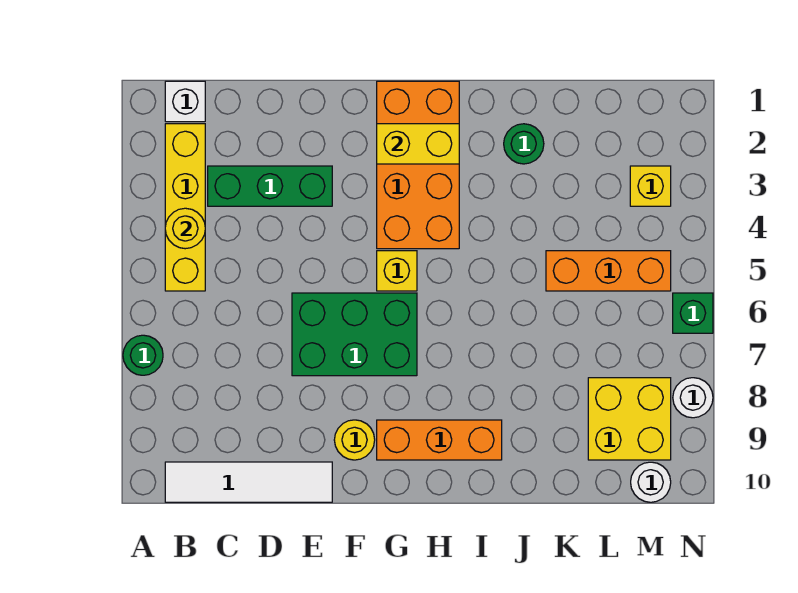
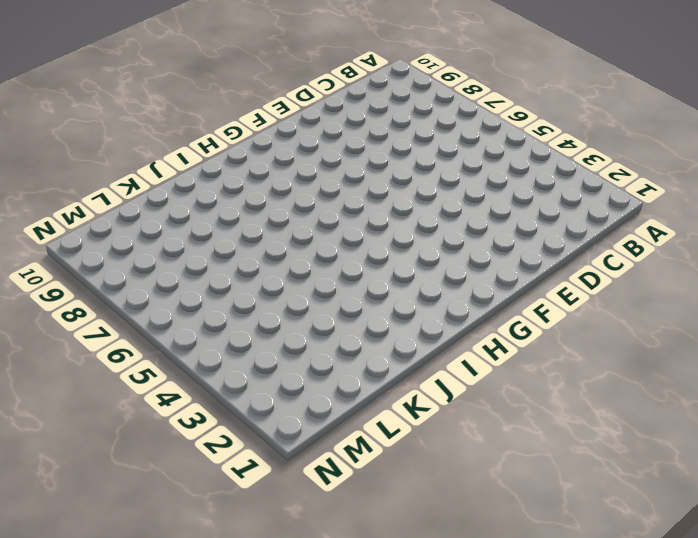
none -> green round brick A7 level 1
none -> white brick B1 level 1
none -> yellow brick B2:B5 level 1

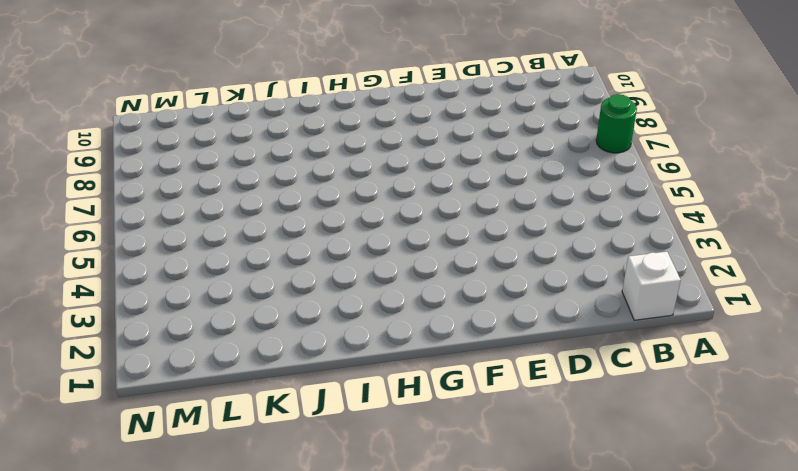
none -> yellow brick B2:B5 level 1
none -> white tile B10:E10 level 1
none -> green brick C3:E3 level 1

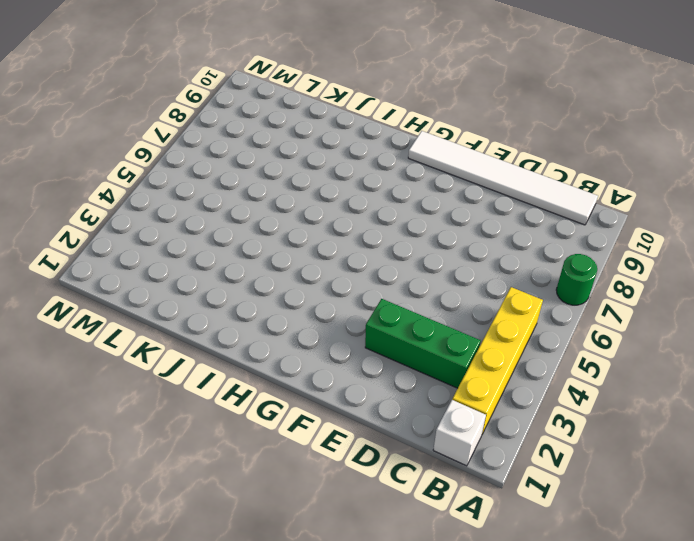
white tile B10:G10 level 1 -> white tile B10:E10 level 1
none -> green brick E6:G7 level 1
none -> yellow round brick F9 level 1
none -> orange brick G1:H4 level 1

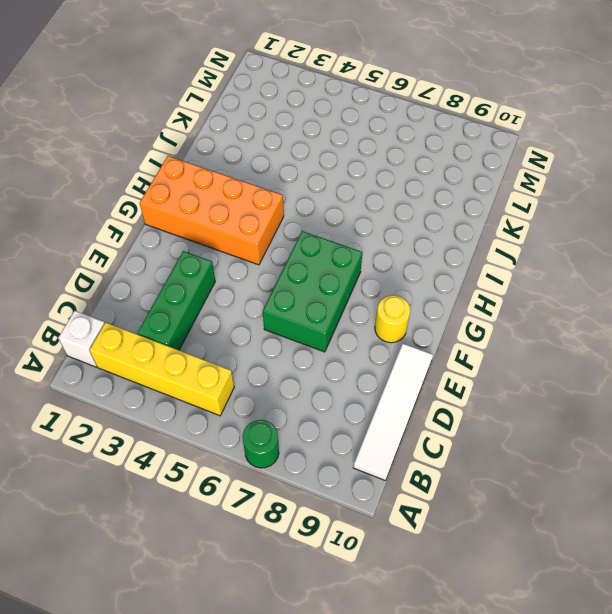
none -> yellow brick G5 level 1
none -> orange brick G9:I9 level 1
none -> green round brick J2 level 1

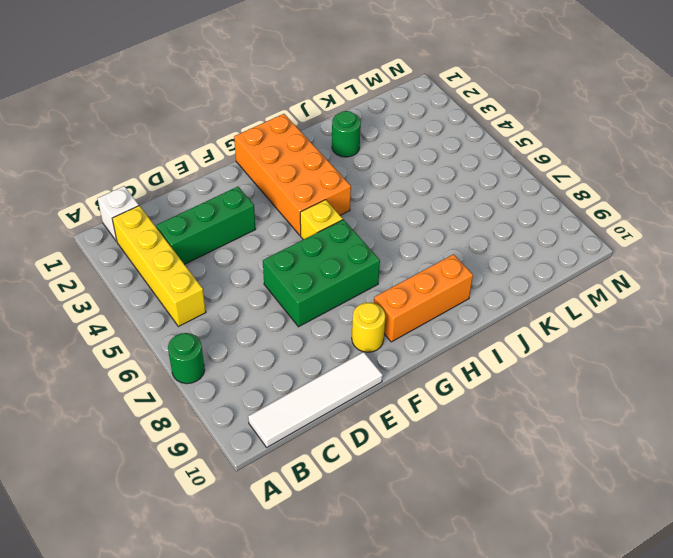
none -> orange brick K5:M5 level 1
none -> yellow brick L8:M9 level 1
none -> yellow brick M3 level 1

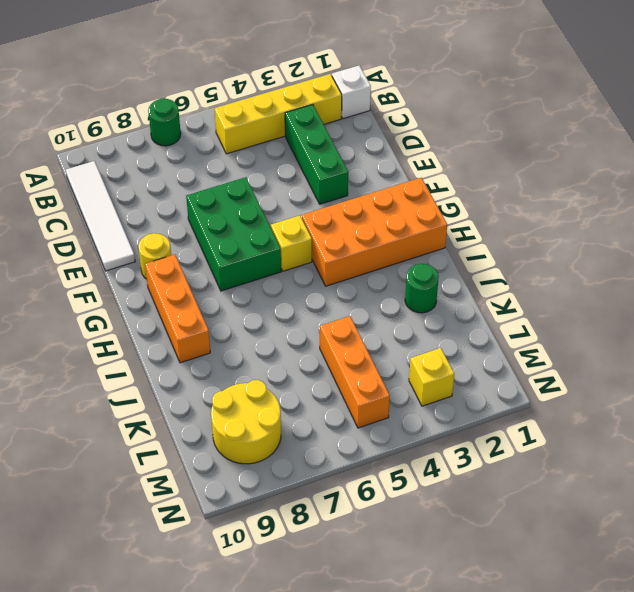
yellow round brick L8:M9 level 1 -> yellow brick L8:M9 level 1
none -> white round brick M10 level 1
none -> green brick N6 level 1
none -> white round brick N8 level 1

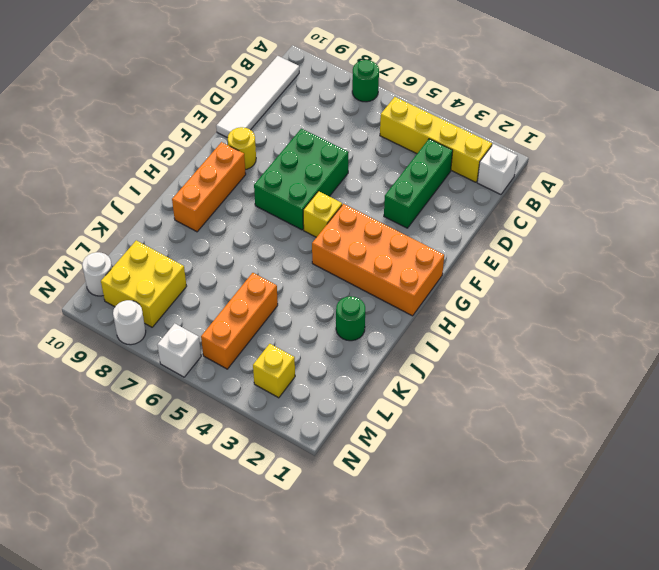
white brick N6 level 1 -> green brick N6 level 1
none -> yellow round brick B4 level 2
none -> yellow brick G2:H2 level 2

